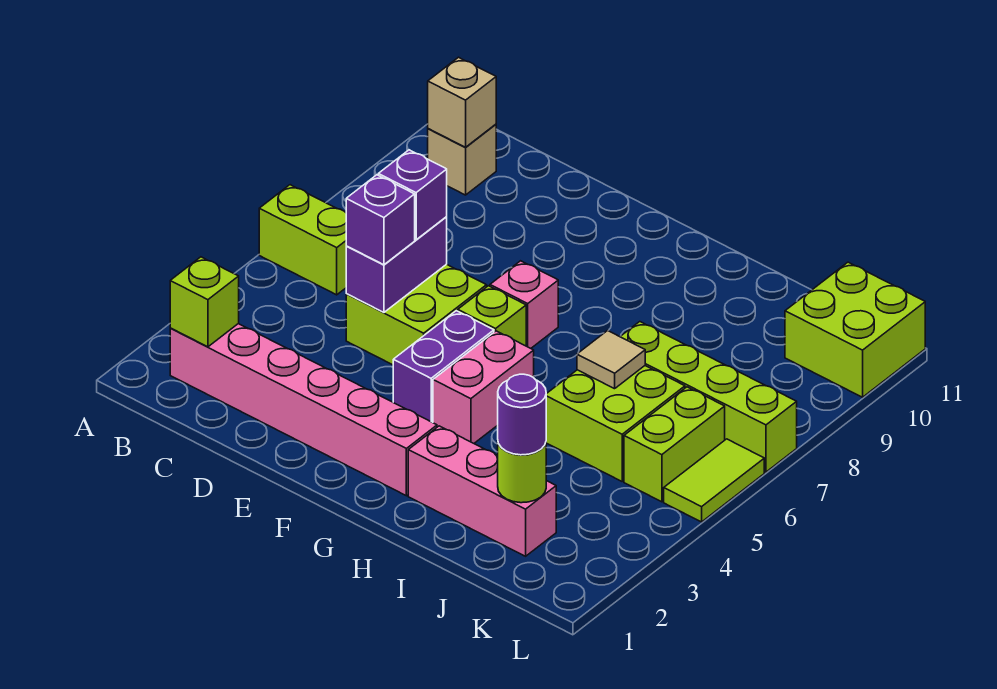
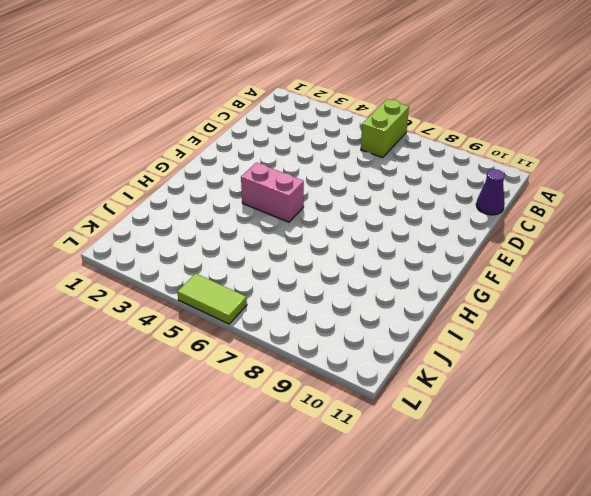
purple cone C11 level 1 -> none
none -> pink brick B2:G2 level 1
none -> tan brick B10 level 1
none -> lime brick D5:E6 level 1

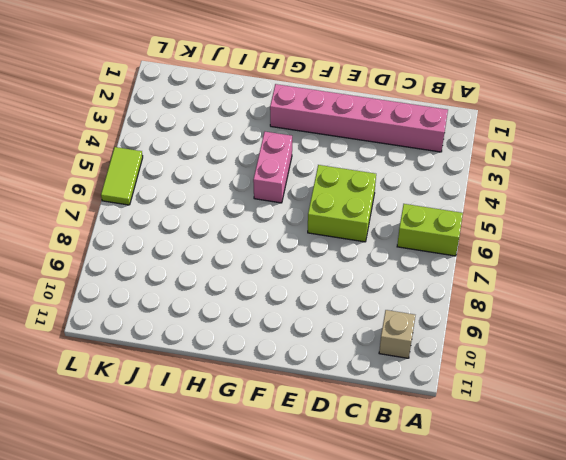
none -> purple brick F4:F5 level 1
none -> lime brick F6 level 1
none -> pink brick F7 level 1

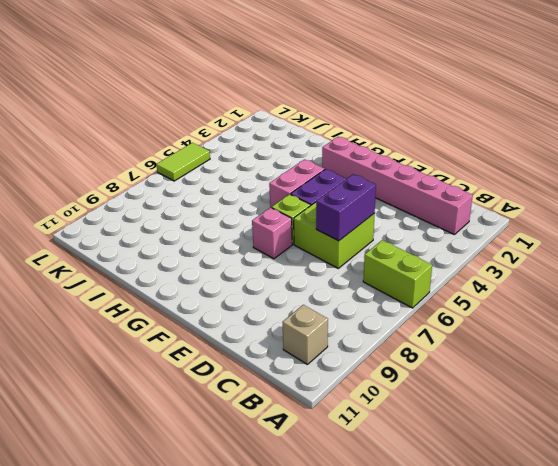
none -> pink brick H2:J2 level 1
none -> lime brick I5:J6 level 1
none -> lime brick I7:L7 level 1

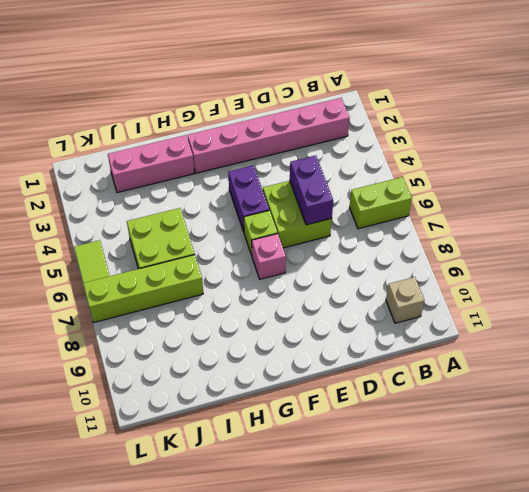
none -> pink brick G4:G5 level 1
none -> lime brick K5:K6 level 1
none -> lime brick K10:L11 level 1

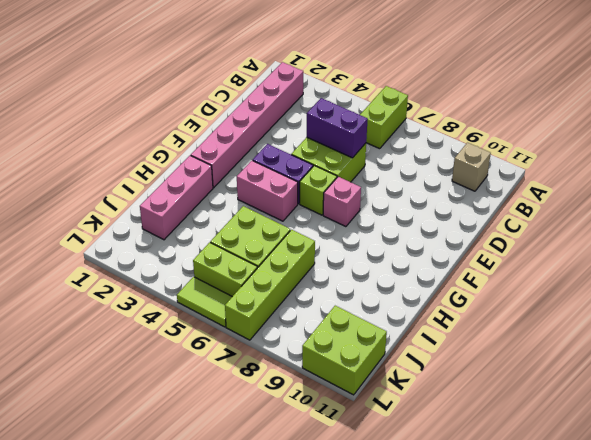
none -> lime brick B2 level 2
none -> tan brick B10 level 2
none -> tan tile I6 level 2

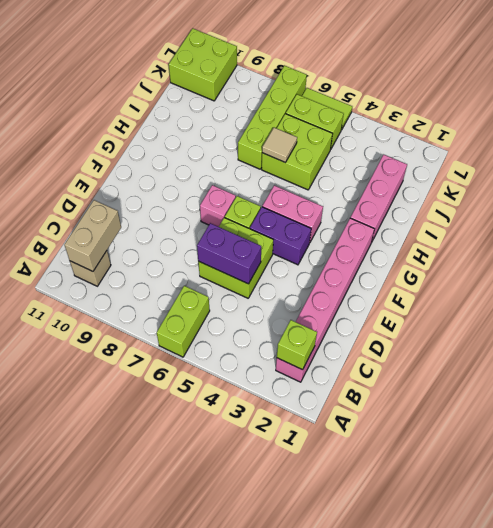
tan brick B10:C10 level 2 -> tan brick B10 level 2
none -> lime round brick J2 level 2
none -> purple brick D5 level 3
none -> purple brick D6 level 3

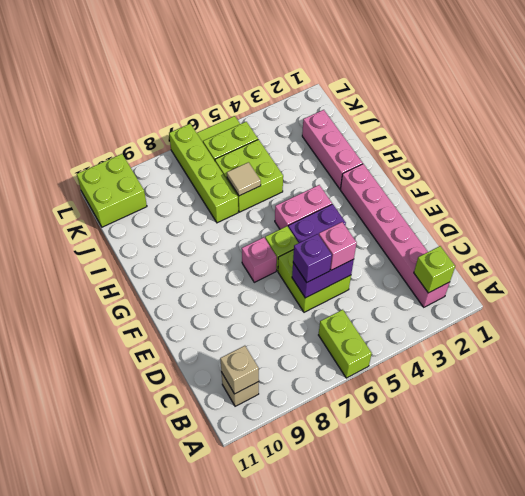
pink brick D5 level 3 -> purple brick D5 level 3
none -> lime round brick J2 level 2
none -> purple round brick J2 level 3

